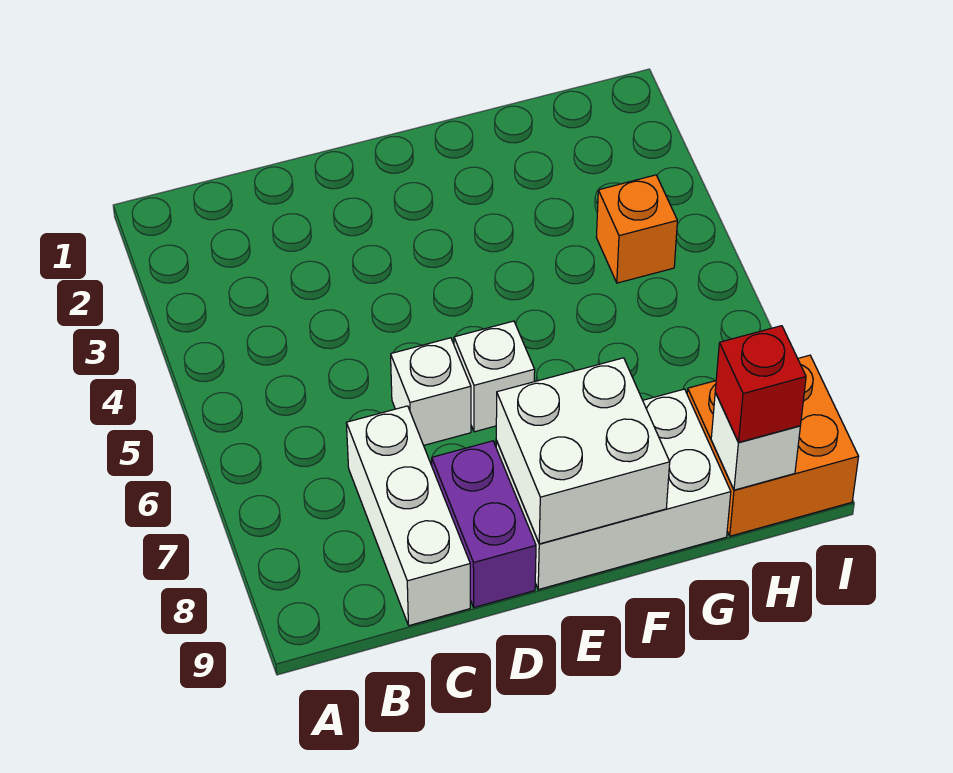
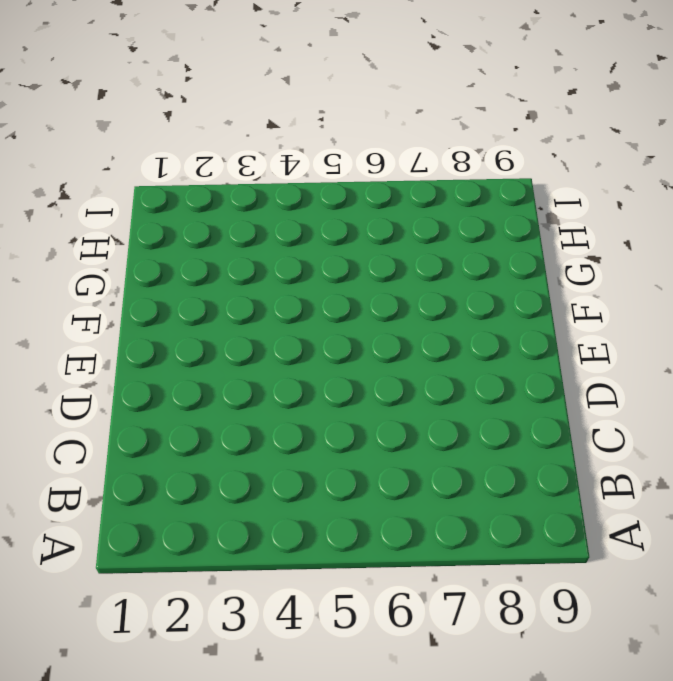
none -> white brick C7:C9 level 1
none -> white brick D6 level 1

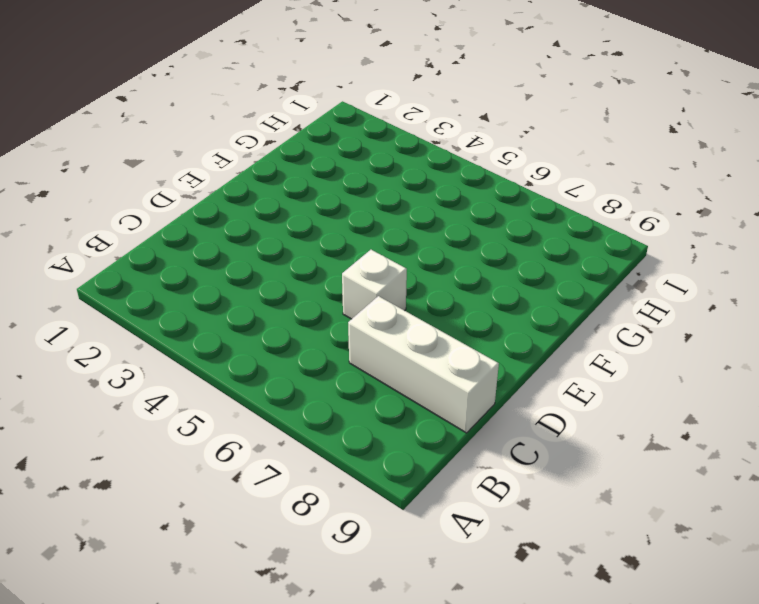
none -> purple brick D8:D9 level 1
none -> white brick E6 level 1

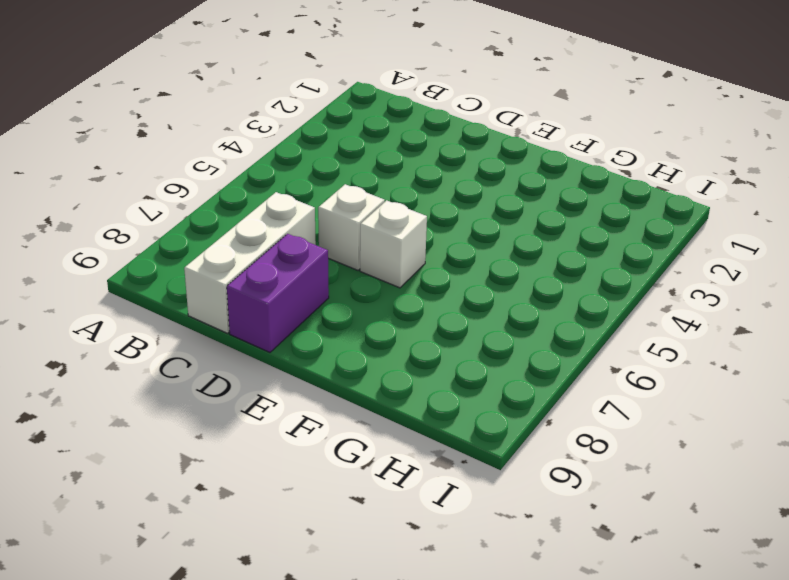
none -> white brick E8:G9 level 1
none -> orange brick H4 level 1

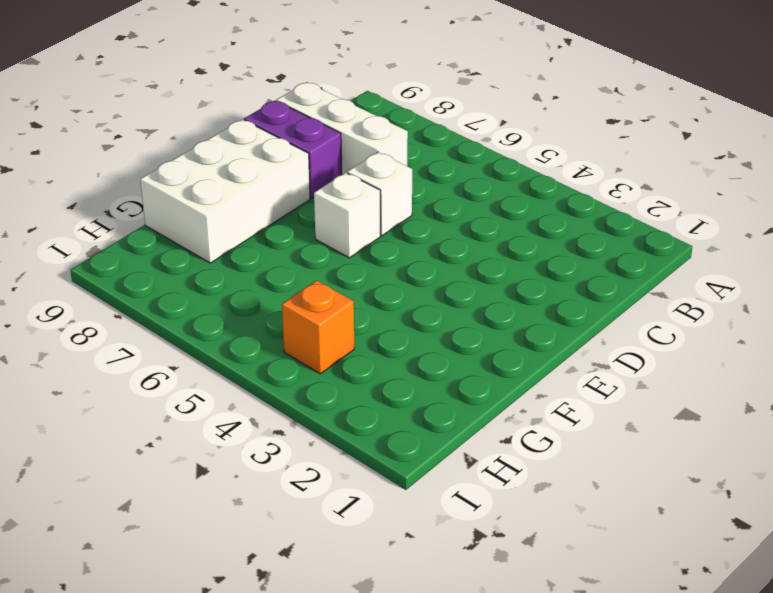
none -> orange brick H8:I9 level 1
none -> white brick E8:F9 level 2

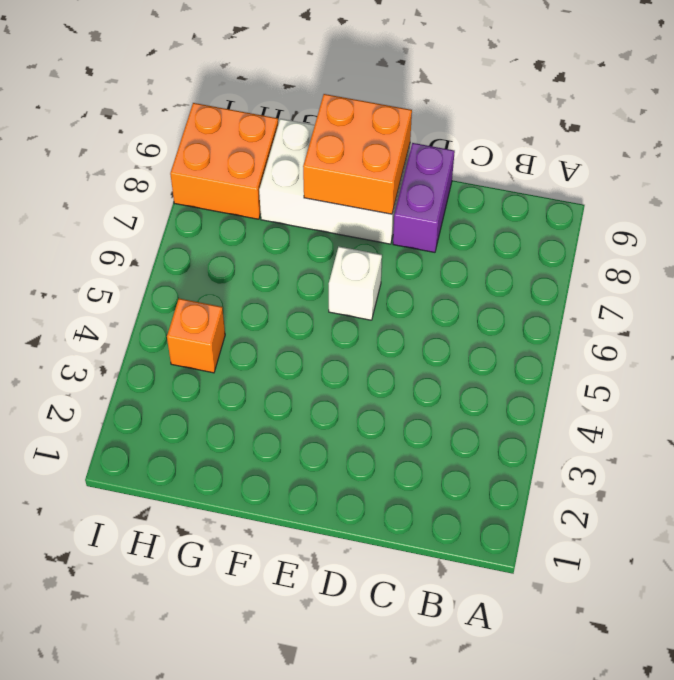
orange brick E8:F9 level 2 -> white brick E8:F9 level 2
none -> white brick C7:C9 level 1
none -> white brick D6 level 1

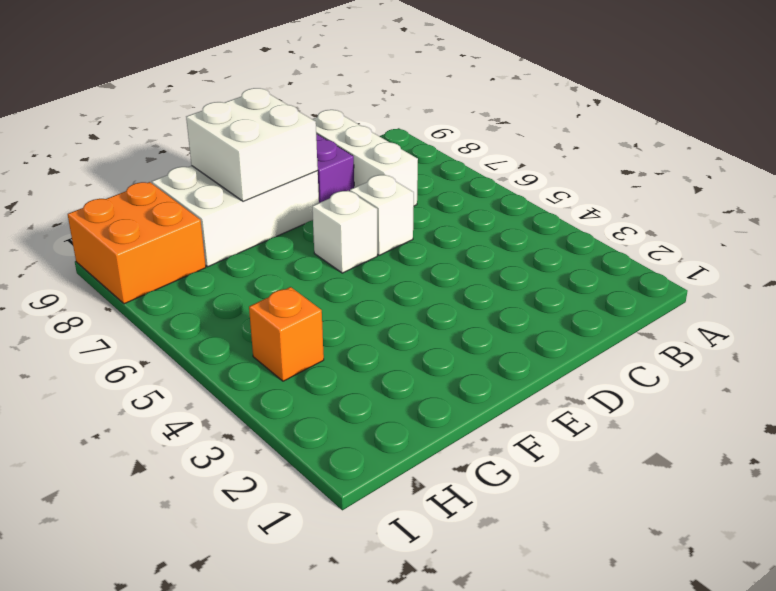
none -> white brick H9 level 2
none -> red brick H9 level 3

